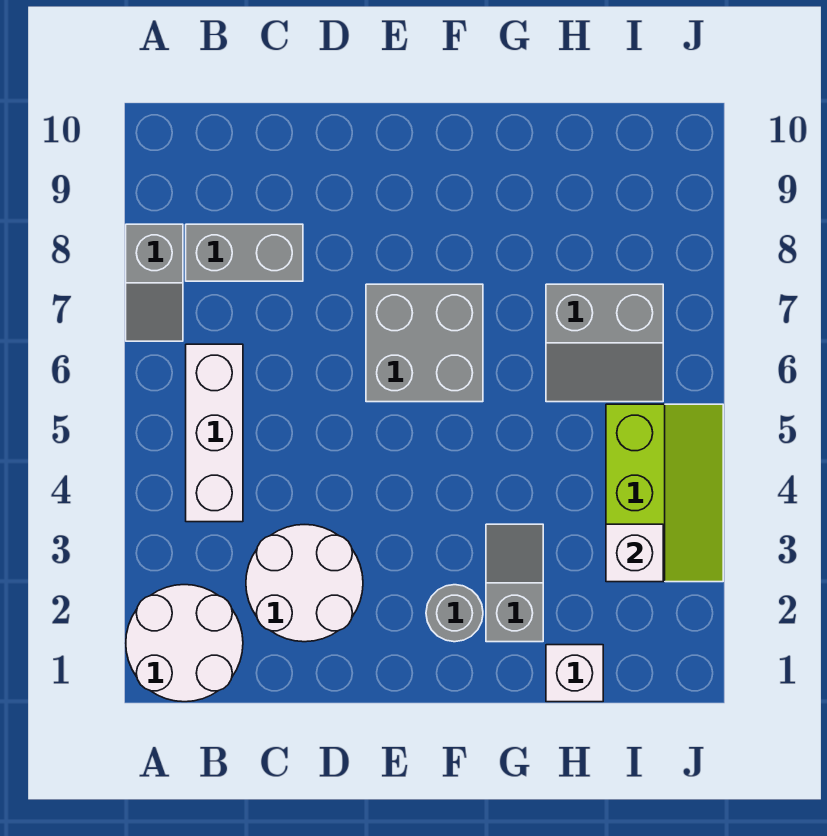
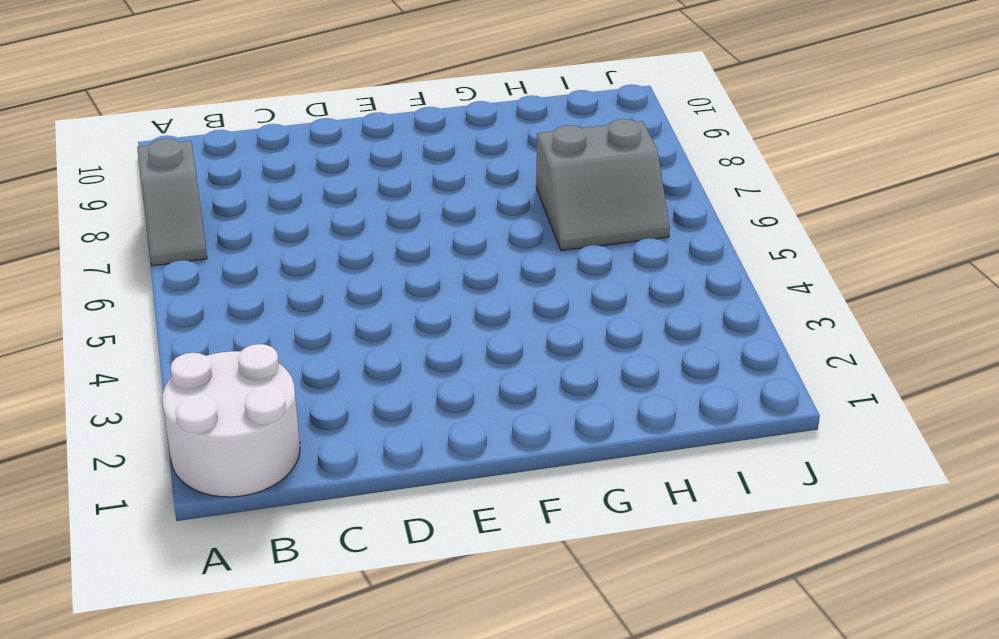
none -> white brick B4:B6 level 1
none -> grey brick B8:C8 level 1
none -> white round brick C2:D3 level 1

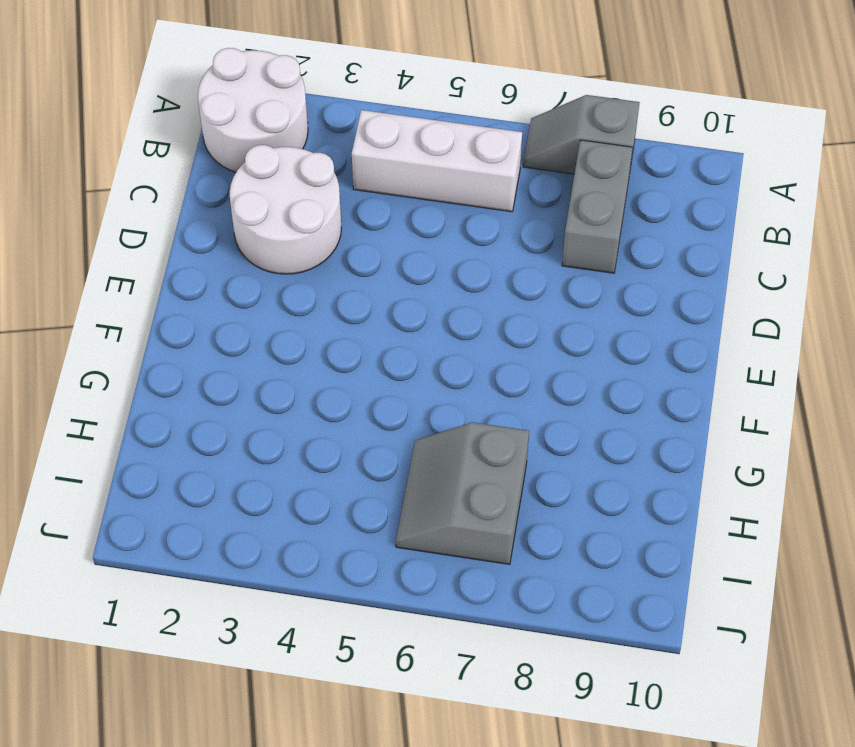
none -> grey brick E6:F7 level 1
none -> grey round brick F2 level 1
none -> grey slope G2:G3 level 1 top 2

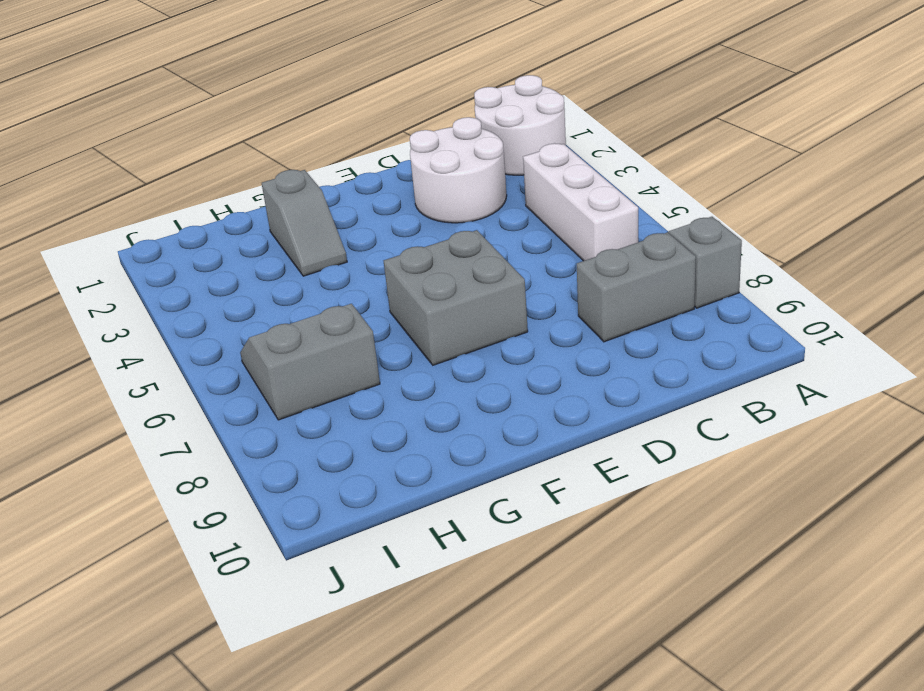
none -> grey round brick F2 level 1
none -> white brick H1 level 1
none -> lime slope I3:J5 level 1 top I

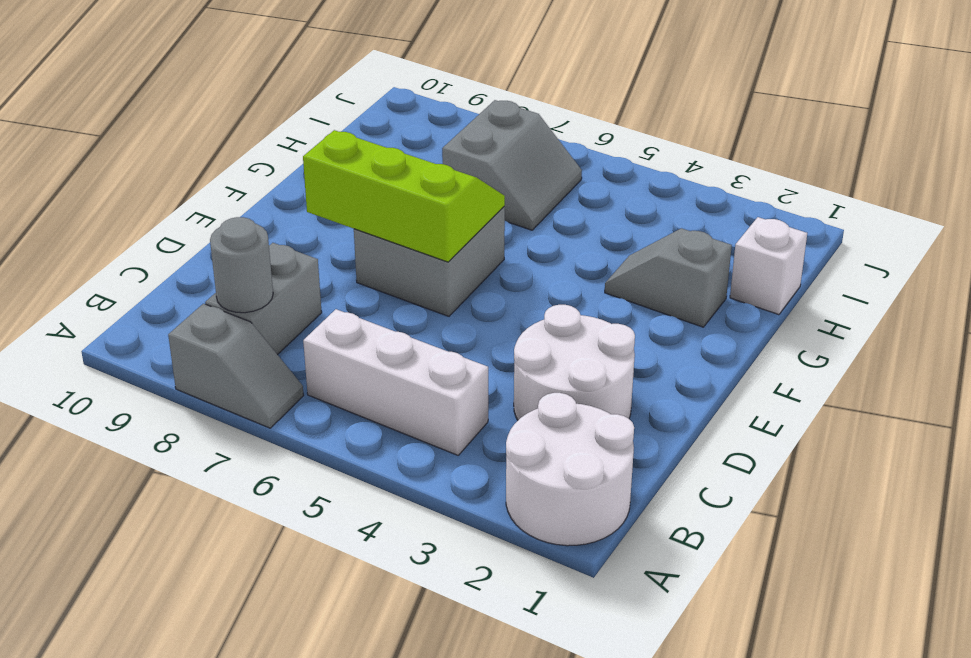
grey round brick B8 level 2 -> grey round brick F2 level 1
lime slope E6:F8 level 2 top E -> lime slope I3:J5 level 1 top I
none -> white brick I3 level 2

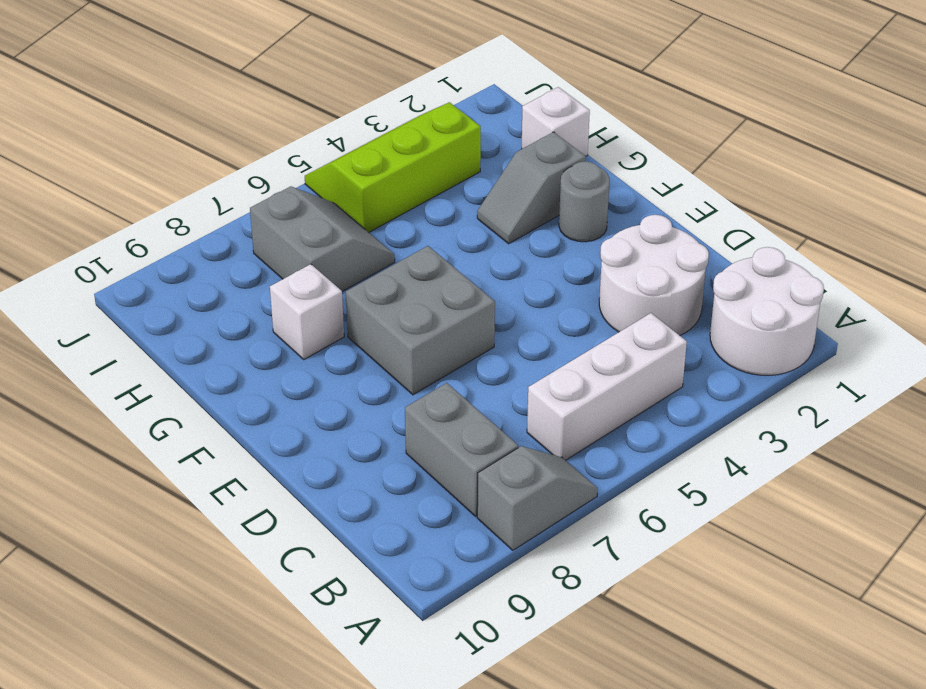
white brick G8 level 1 -> white brick I3 level 2

